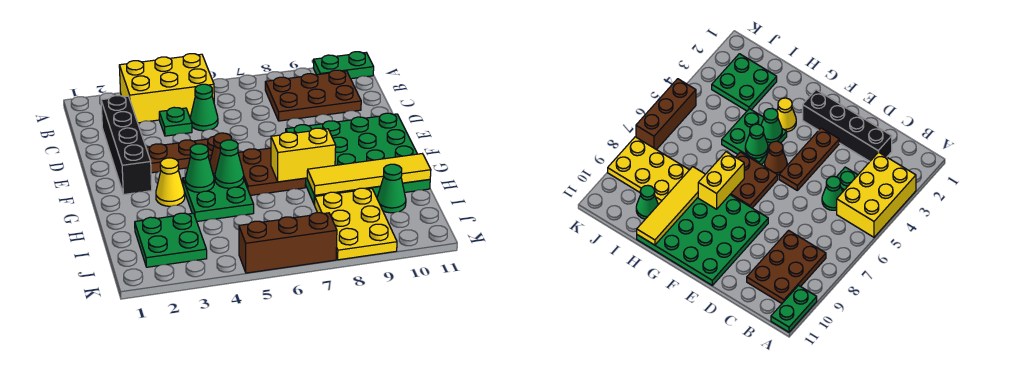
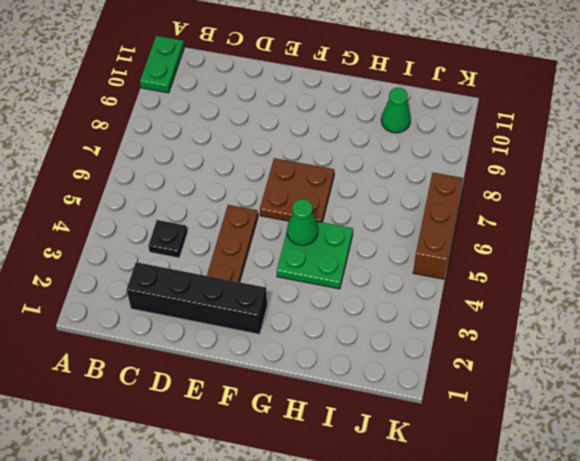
black plate C4 level 1 -> green plate C4 level 1
none -> yellow brick A3:B5 level 1
none -> brown plate B8:C10 level 1
none -> green cone C5 level 1

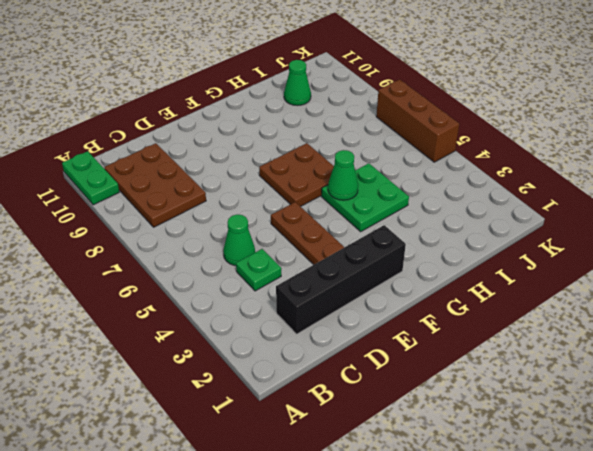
none -> yellow brick A3:B5 level 1
none -> green plate E8:H11 level 1
none -> brown cone F5 level 1

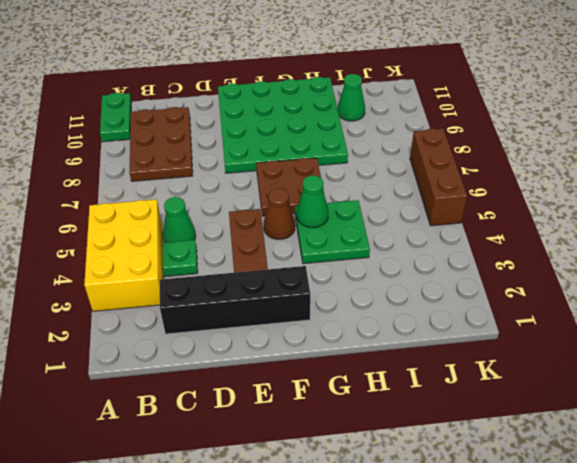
none -> yellow cone G3 level 1
none -> green plate I2:J3 level 1
none -> yellow plate I8:K9 level 1

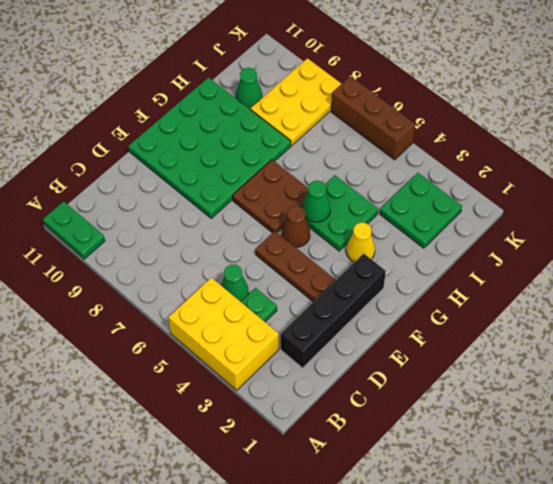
none -> brown plate B8:C10 level 1
none -> green cone G4 level 2
none -> yellow brick G7:G8 level 2

